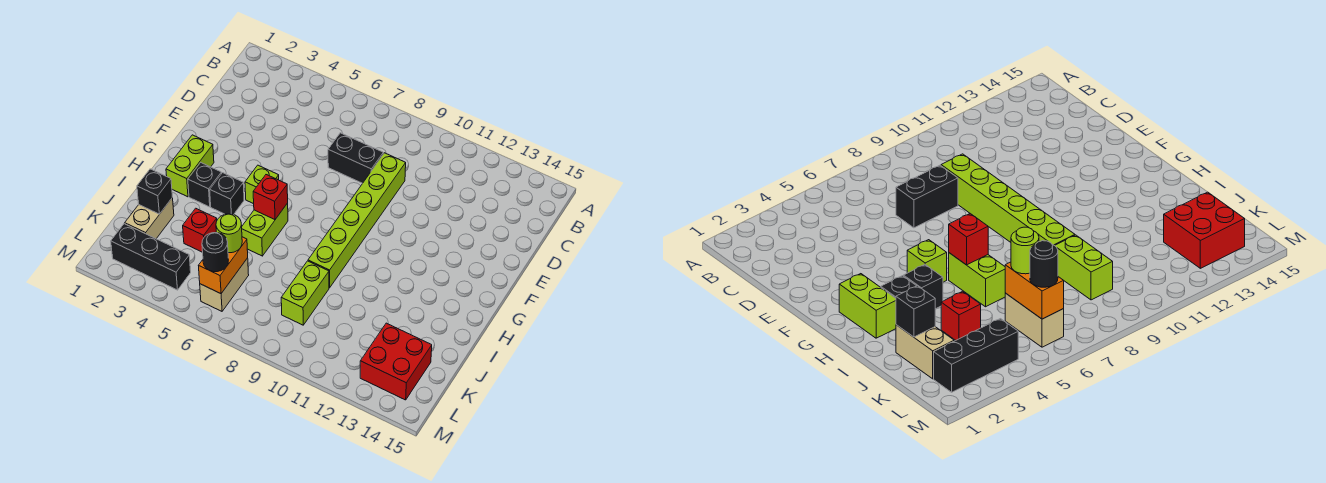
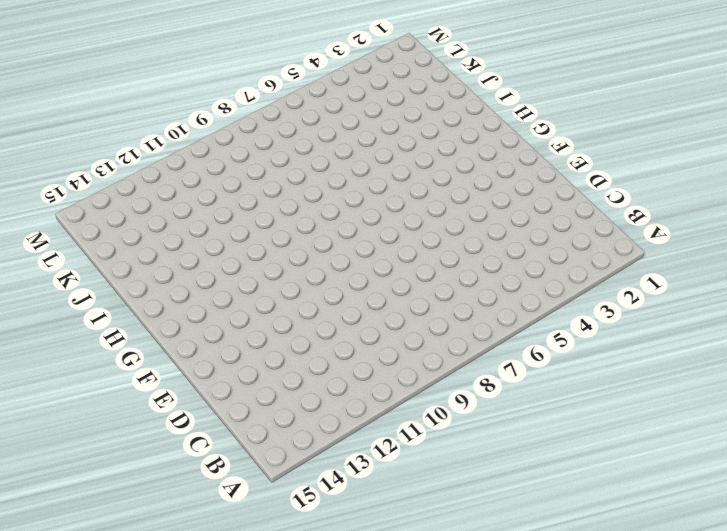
none -> black brick D7:D8 level 1
none -> lime brick D9:I9 level 1
none -> lime brick G2:H2 level 1

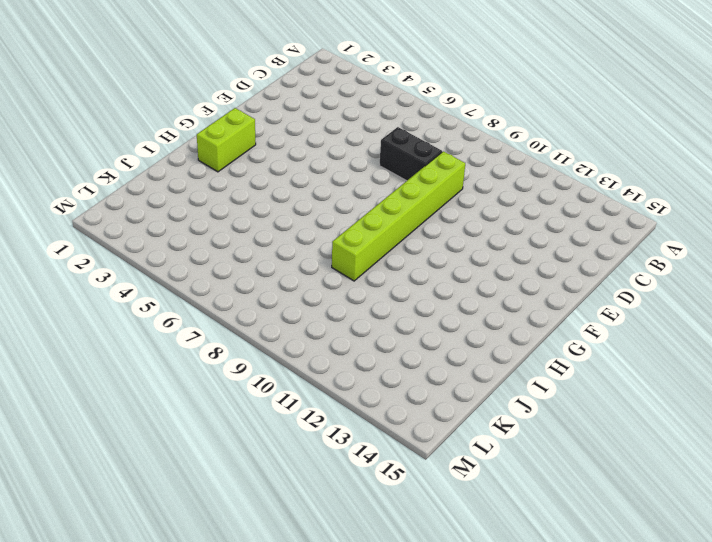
none -> lime brick G5 level 1
none -> black brick H3 level 1
none -> black brick H4 level 1

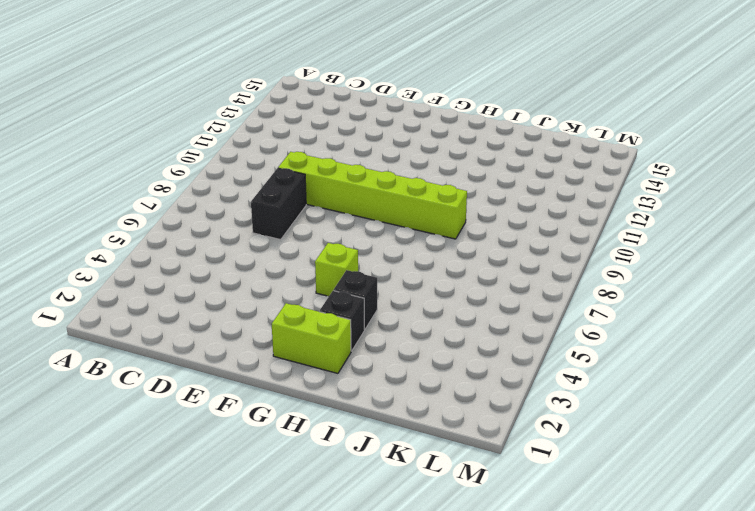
none -> lime brick H6:I6 level 1
none -> tan brick J2:K2 level 1
none -> red brick J4 level 1

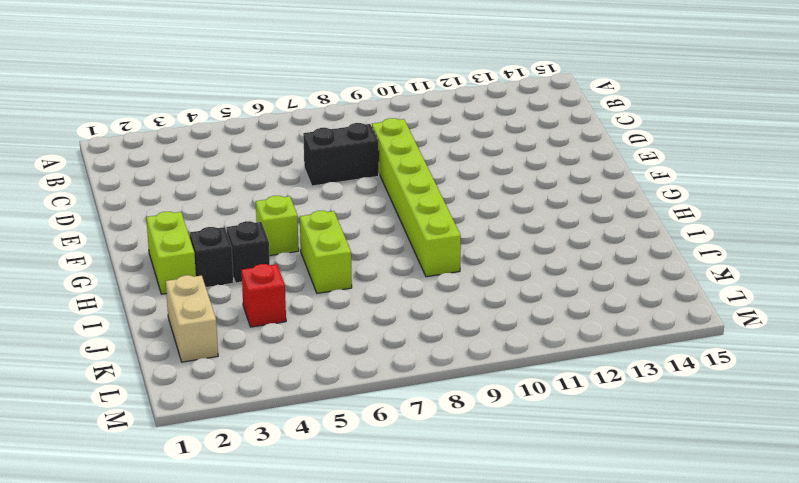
none -> lime brick J9:K9 level 1
none -> tan brick K6:L6 level 1
none -> red brick K13:L14 level 1

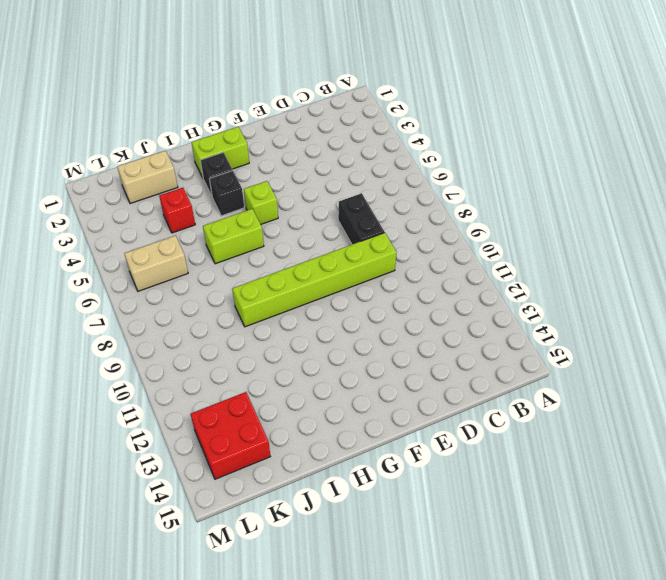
none -> lime brick J9:K9 level 1
none -> black brick L2:L4 level 1
none -> red brick H6 level 2

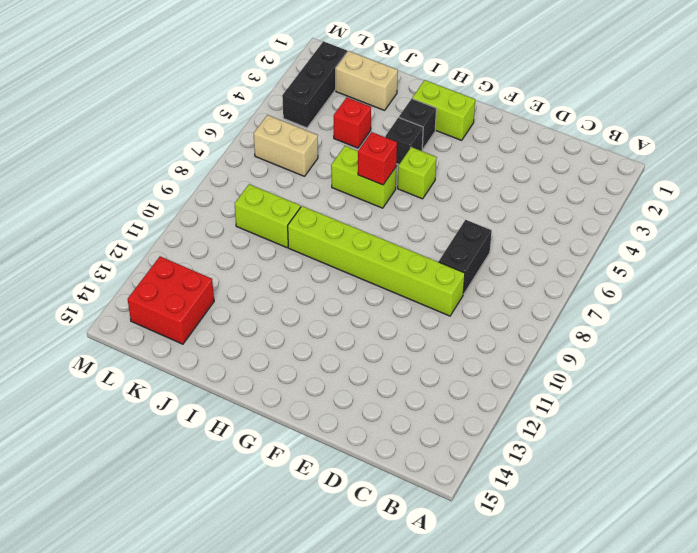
none -> black brick J2 level 2
none -> orange brick K6:L6 level 2
none -> lime round brick K6 level 3

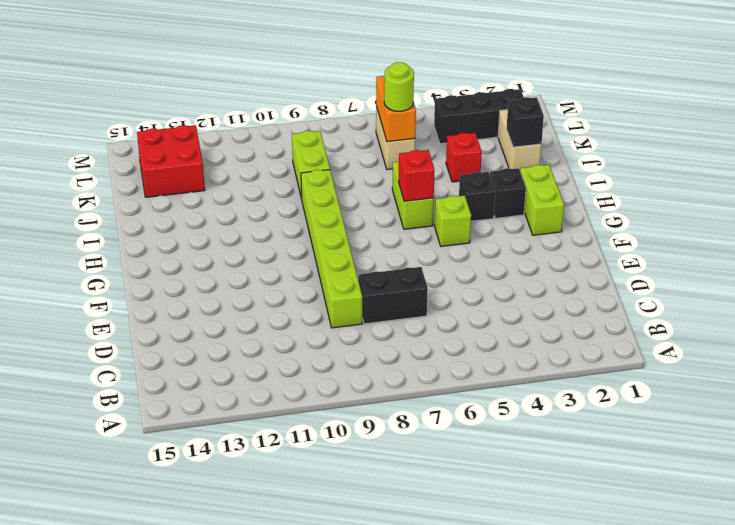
none -> black round brick L6 level 3

